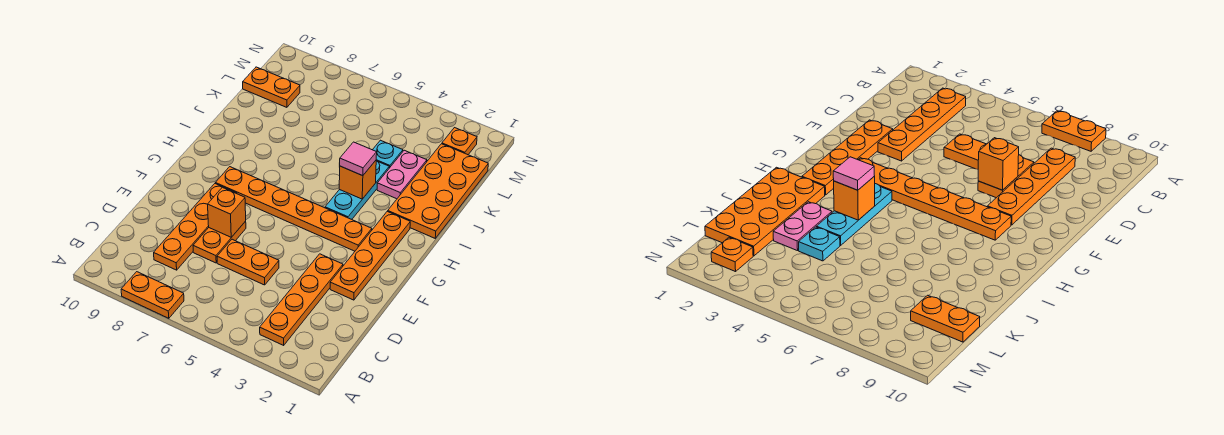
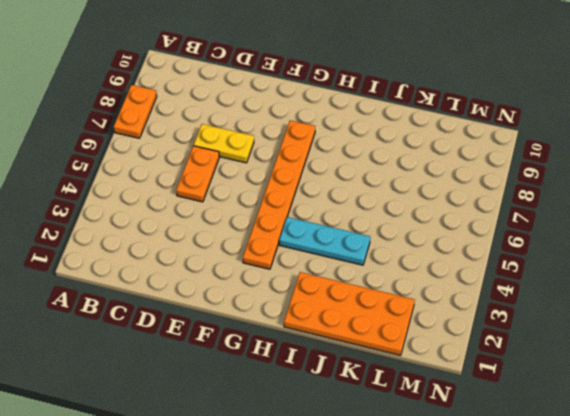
yellow plate D7:E7 level 1 -> orange plate D7:E7 level 1
none -> orange plate B3:E3 level 1
none -> orange plate C8:F8 level 1
none -> orange plate E2:H2 level 1

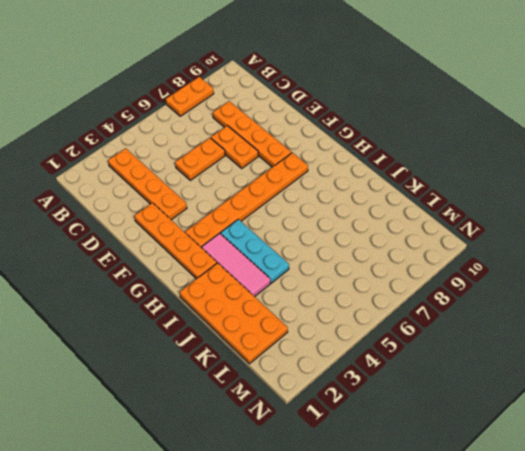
pink tile H3:J3 level 1 -> pink plate J3:K3 level 1
none -> cyan plate K4 level 1
none -> orange plate L9:L10 level 1
none -> orange plate M2 level 1

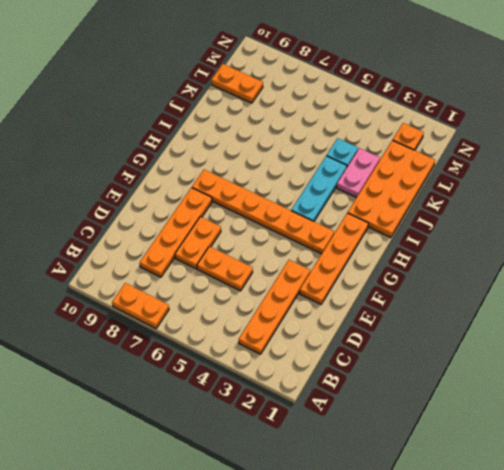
none -> orange brick E7 level 2
none -> orange brick I4 level 2
none -> pink tile I4 level 3

